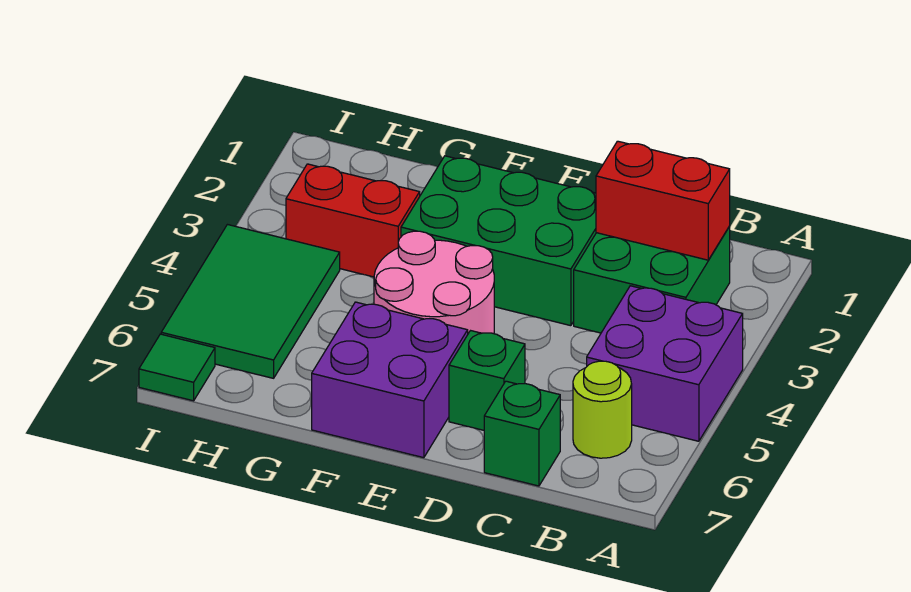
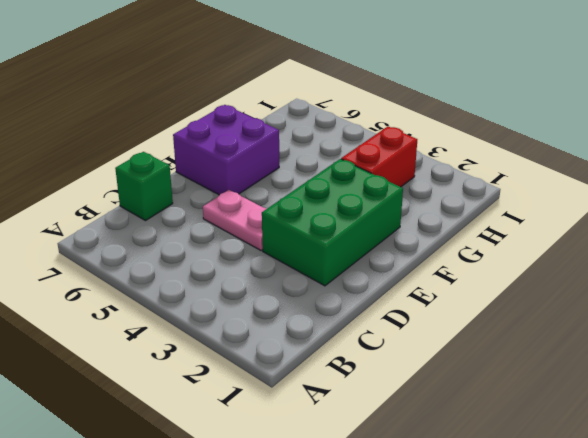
pink plate D4:D5 level 1 -> none
none -> purple brick A4:B5 level 1
none -> green brick B2:C3 level 1
none -> lime round brick B6 level 1

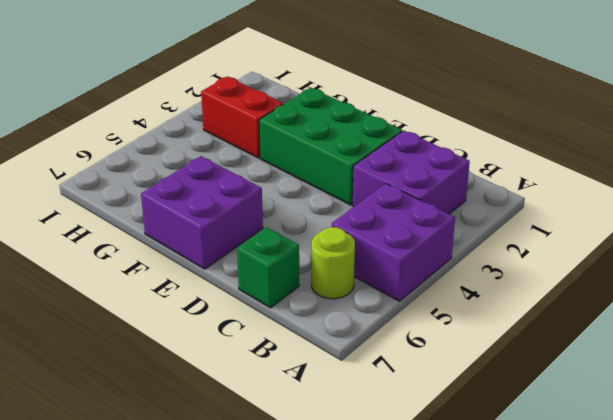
purple brick B2:C3 level 1 -> green brick B2:C3 level 1
none -> green brick D6 level 1
none -> pink round brick E4:F5 level 1
none -> green tile H4:I6 level 1

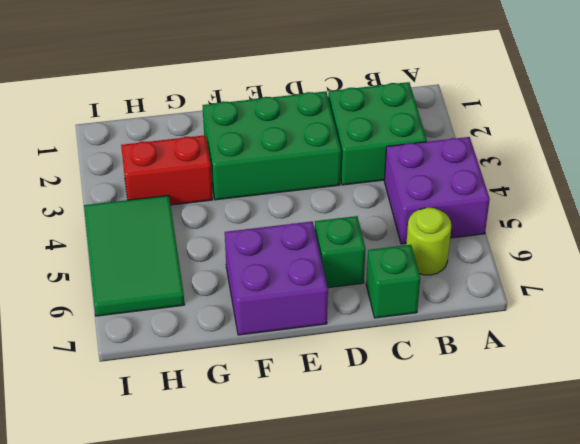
none -> pink round brick E4:F5 level 1
none -> green tile I7 level 1
none -> red brick B2:C2 level 2

